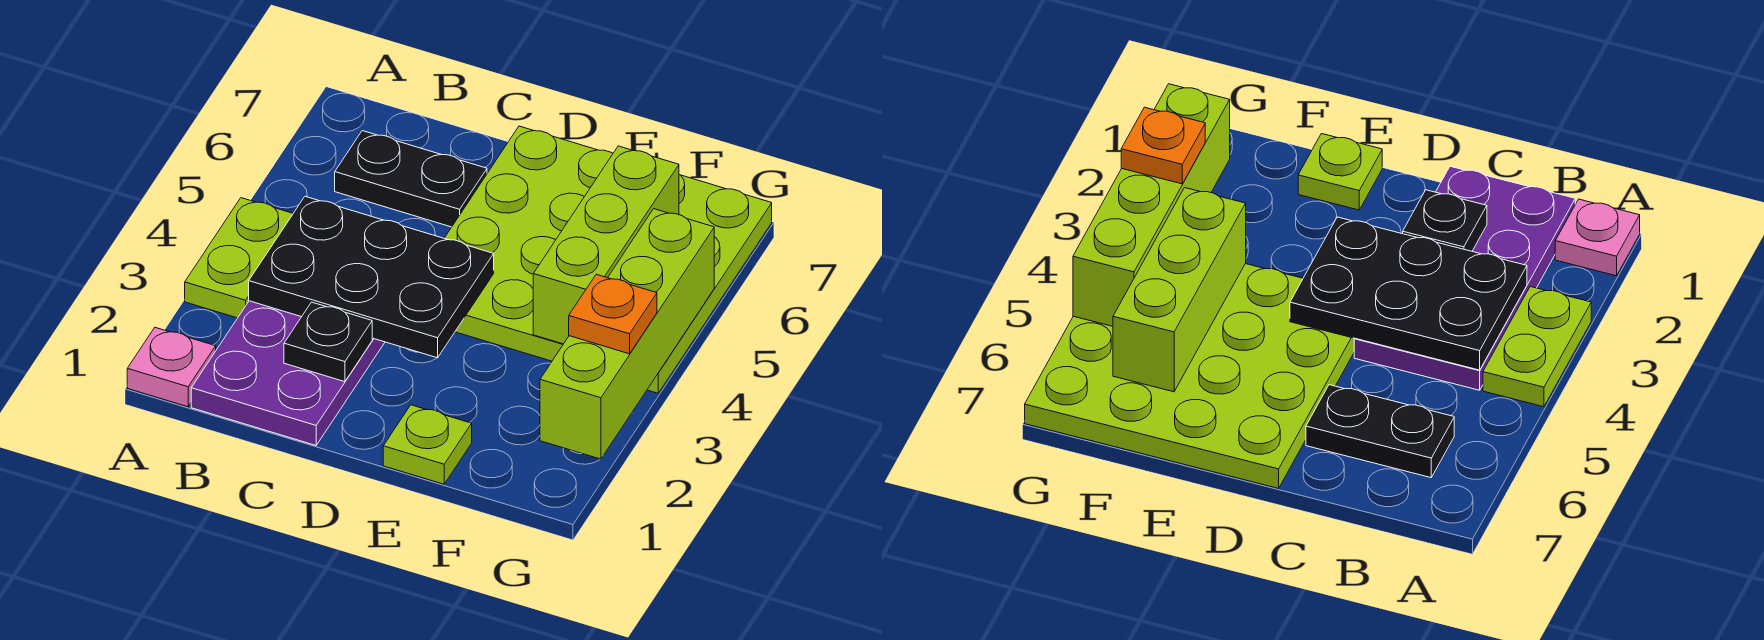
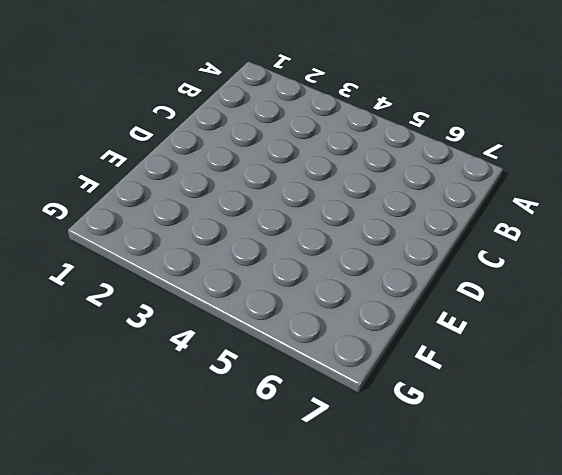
none -> pink plate A1 level 1
none -> lime plate A3:A4 level 1

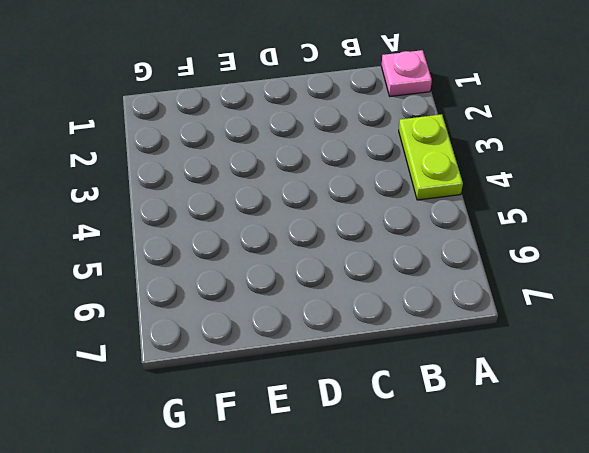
none -> purple plate B1:C4 level 1
none -> black plate B6:C6 level 1

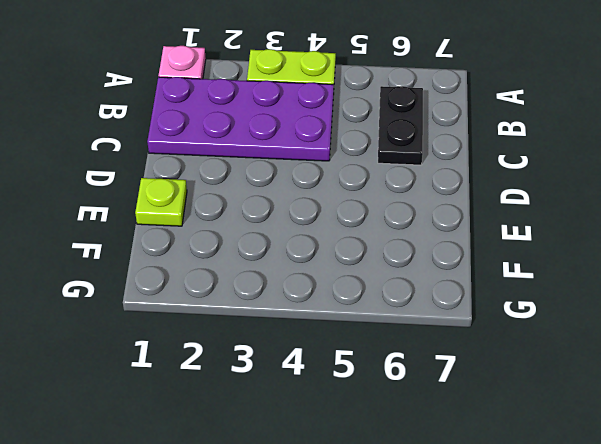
none -> lime plate D4:G7 level 1
none -> black plate B3:D4 level 2

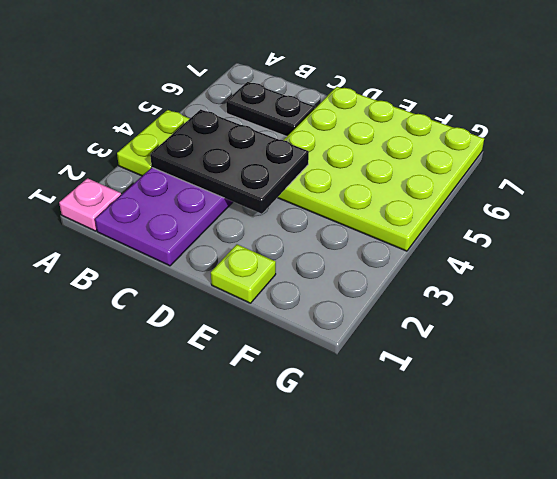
none -> black plate C2 level 2
none -> lime brick F4:F6 level 2

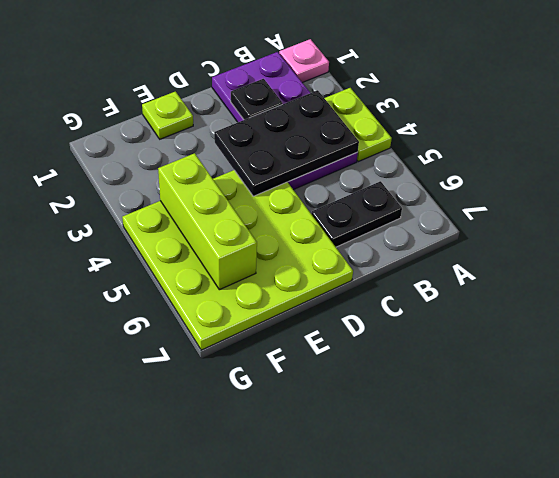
none -> lime brick G2:G5 level 2
none -> orange plate G3 level 3

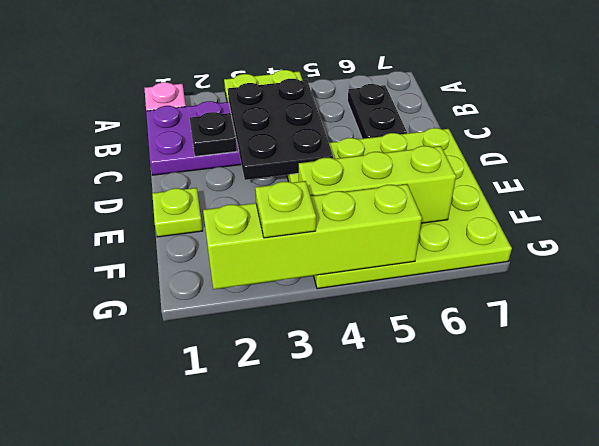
lime plate G3 level 3 -> orange plate G3 level 3

